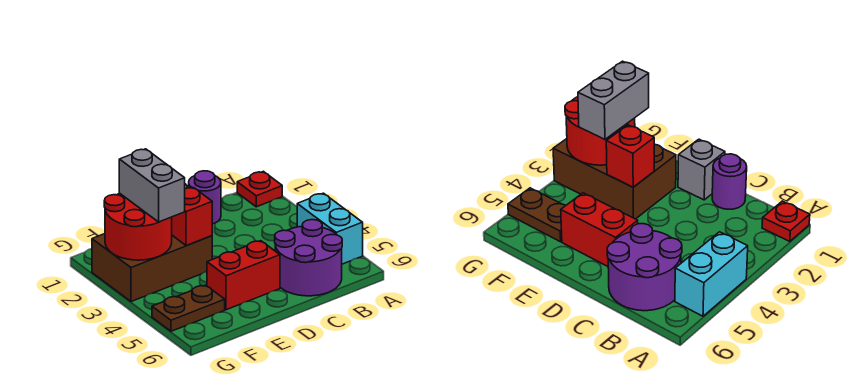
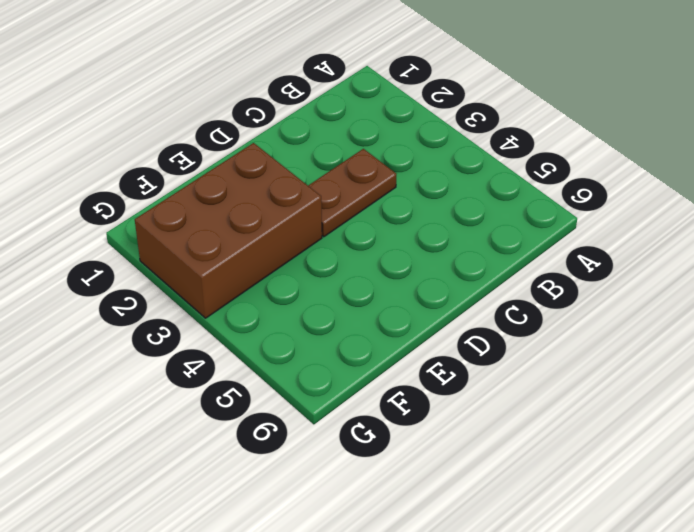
brown plate C3:D3 level 1 -> brown plate F5:G5 level 1
none -> red plate A1 level 1
none -> cyan brick A4:A5 level 1

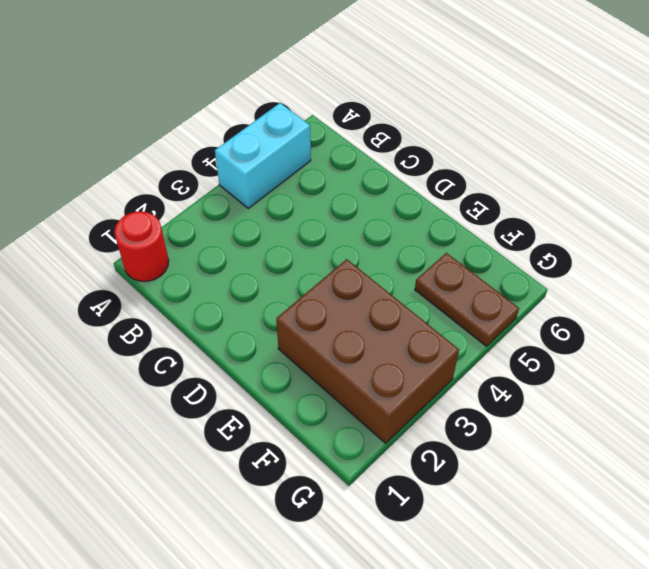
red round brick A1 level 1 -> red plate A1 level 1
none -> purple round brick B5:C6 level 1
none -> purple round brick C1 level 1

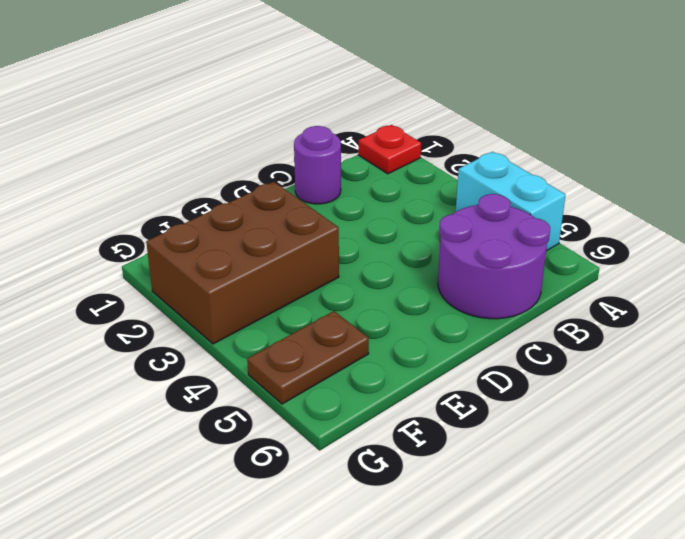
none -> grey brick D1 level 1
none -> red brick D5:E5 level 1

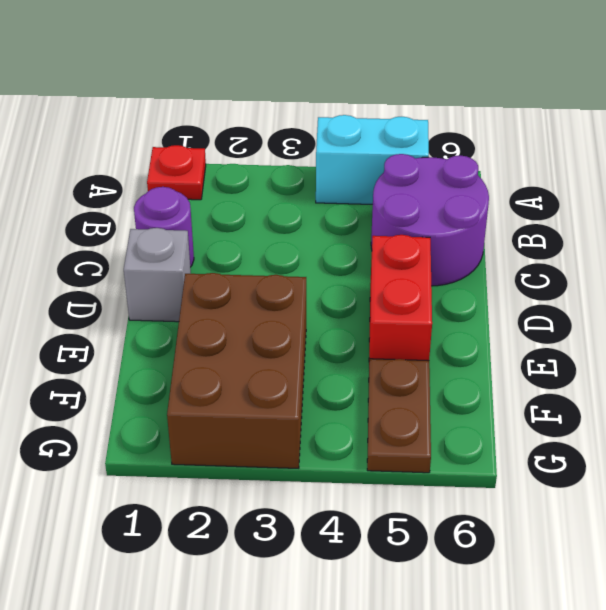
none -> red brick E3 level 2
none -> red round brick F2:G3 level 2

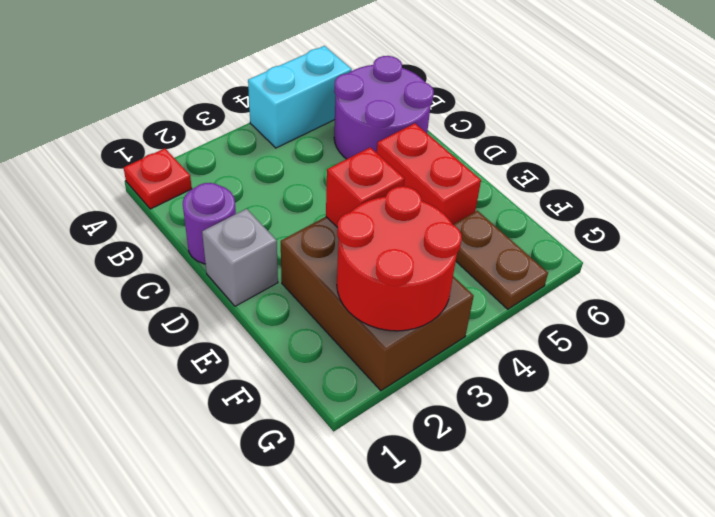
none -> grey brick F2:F3 level 3

